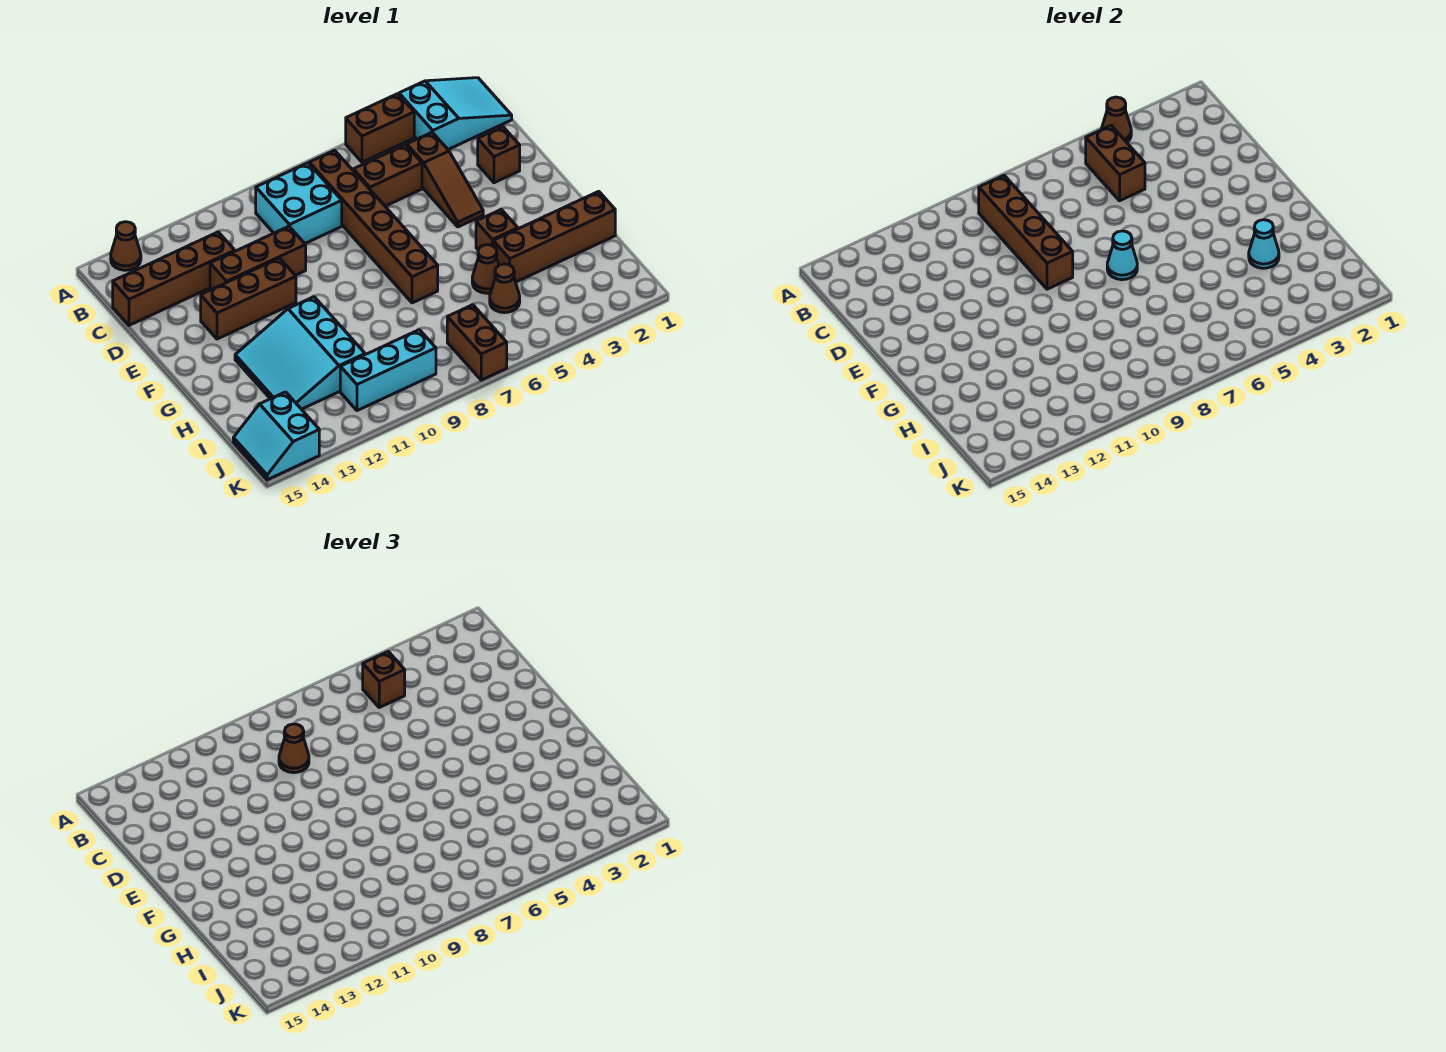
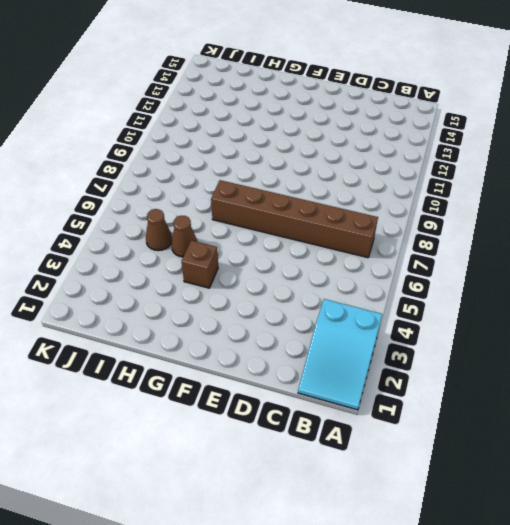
none -> brown brick A4:A5 level 1
none -> brown cone A14 level 1
none -> cyan brick B8:C9 level 1

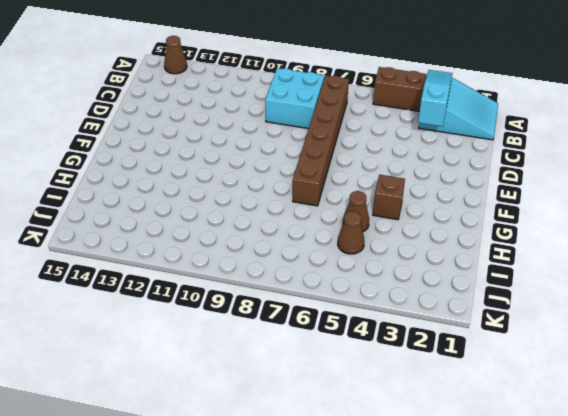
cyan slope A3:C3 level 2 top C -> none
none -> brown slope C4:E4 level 1 top C
none -> brown brick C5:C6 level 1
none -> brown brick C12:C15 level 1

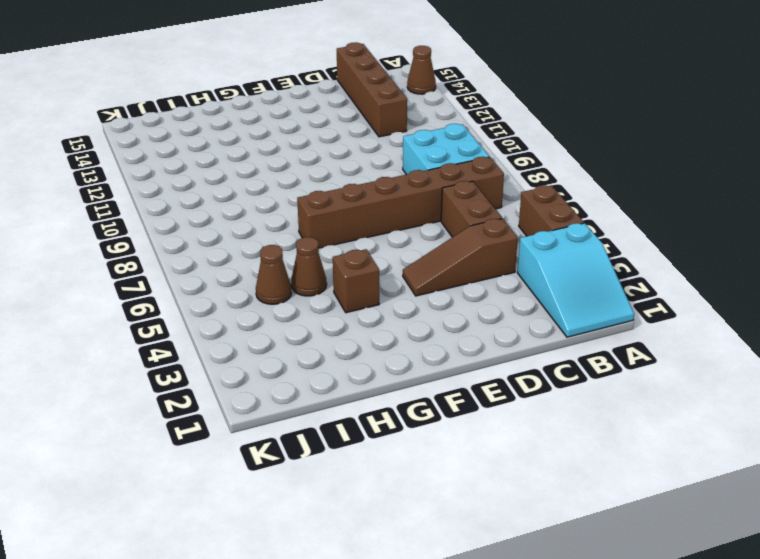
none -> brown brick D2 level 1
none -> brown brick D10:D12 level 1
none -> brown brick E11:E13 level 1

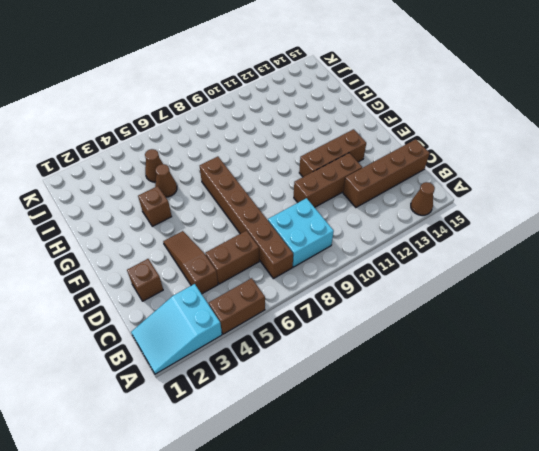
none -> cyan slope G11:I13 level 1 top 11
none -> brown brick H1:H4 level 1
none -> brown brick J7:K7 level 1

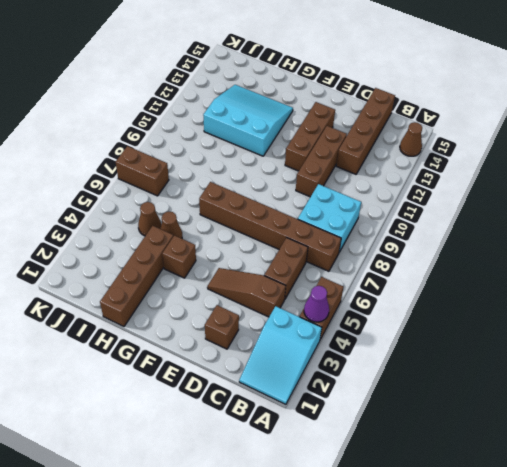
purple cone A4 level 2 -> brown cone A4 level 2
none -> cyan brick J9:J11 level 1
none -> cyan slope J14:K15 level 1 top 14
none -> brown brick B5:C5 level 2

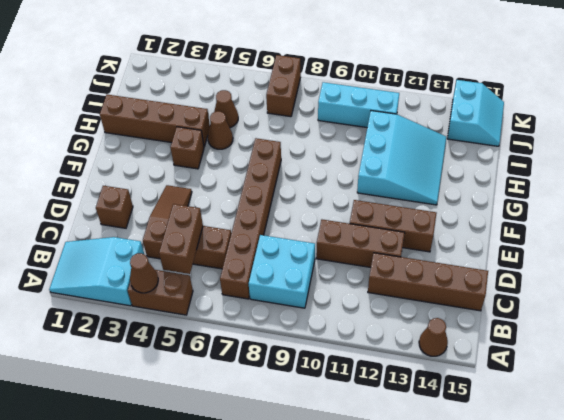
none -> brown brick B9:E9 level 2
none -> cyan cone F7 level 2
none -> cyan cone H3 level 2

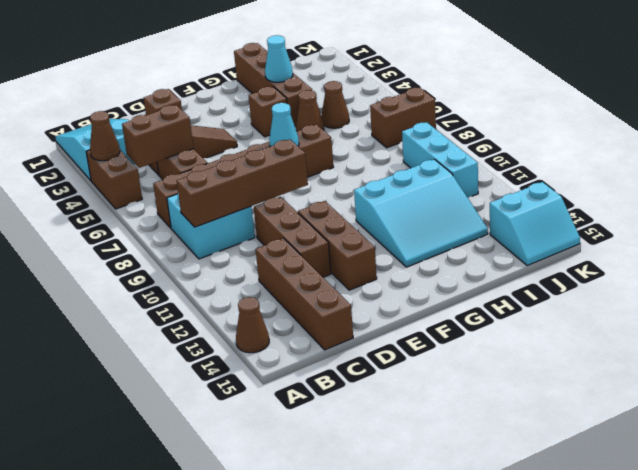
none -> brown brick B5 level 3
none -> brown cone C9 level 3

